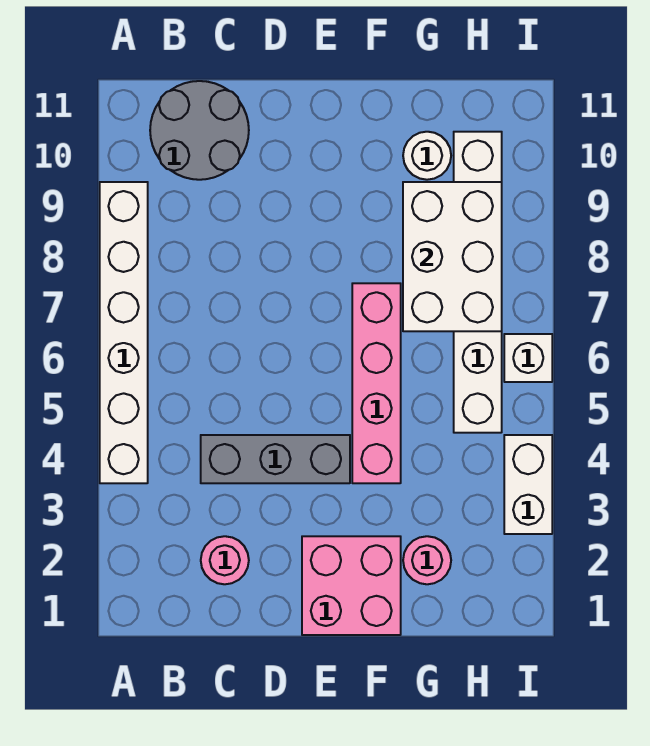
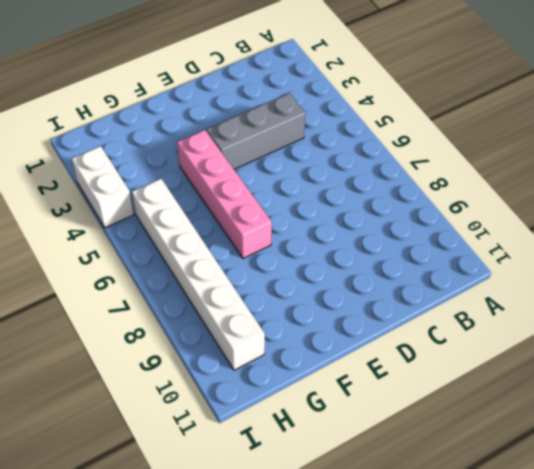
none -> white brick A4:A9 level 1
none -> grey round brick B10:C11 level 1
none -> pink round brick C2 level 1

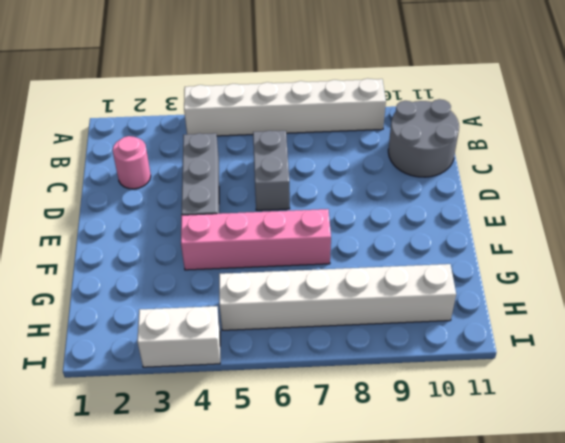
grey brick C6:D6 level 1 -> none
none -> pink brick E1:F2 level 1
none -> pink round brick G2 level 1
none -> white round brick G10 level 1

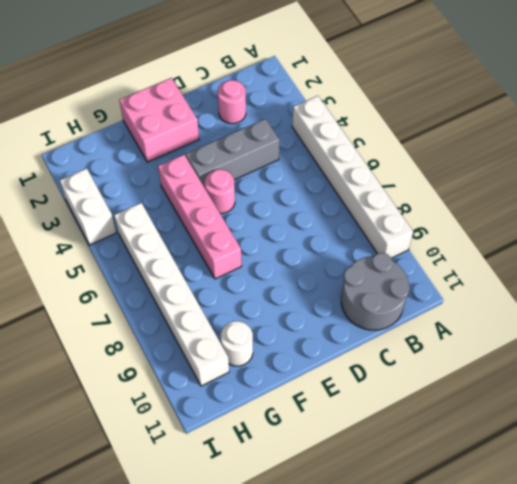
pink round brick E5 level 1 -> pink round brick G2 level 1
none -> white brick I6 level 1
none -> white brick G7:H9 level 2

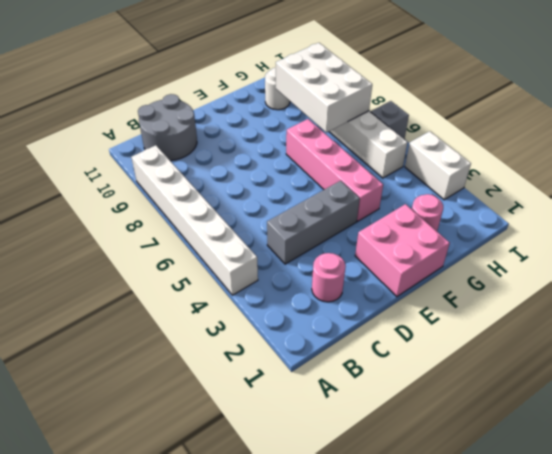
grey brick I6 level 1 -> white brick I6 level 1

